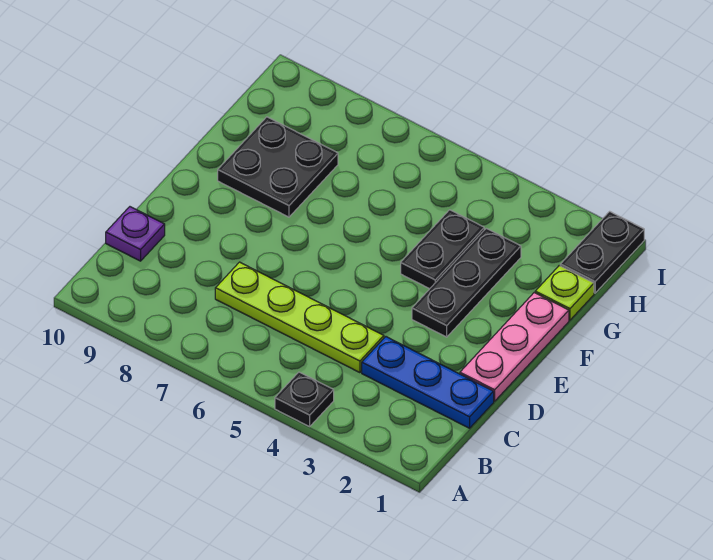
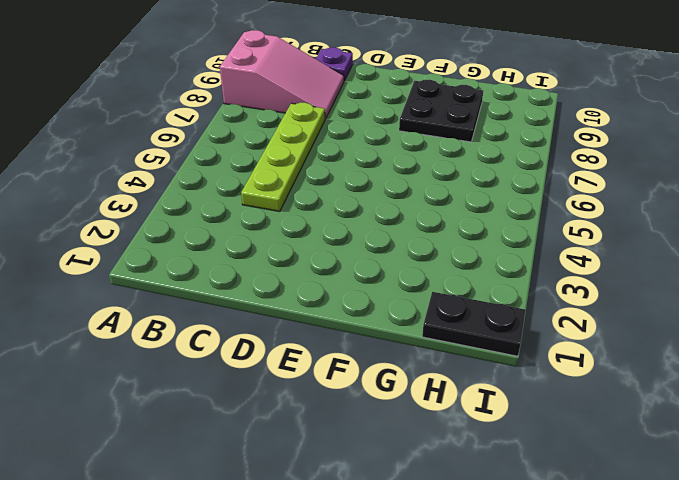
pink slope A8:C9 level 1 top A -> none
none -> black plate A4 level 1
none -> blue plate C1:C3 level 1

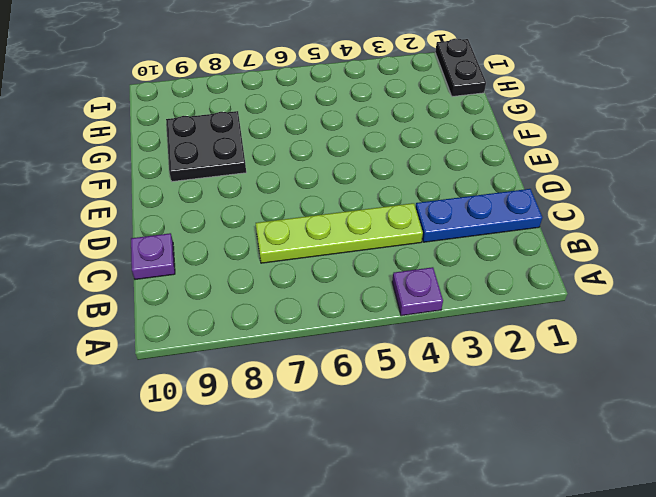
purple plate A4 level 1 -> black plate A4 level 1
none -> pink plate D1:F1 level 1
none -> black plate E3:G3 level 1

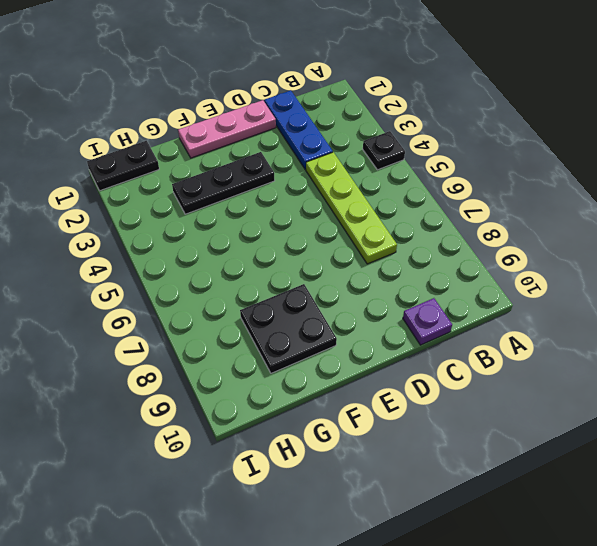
none -> black plate F4:G4 level 1
none -> lime plate G1 level 1

